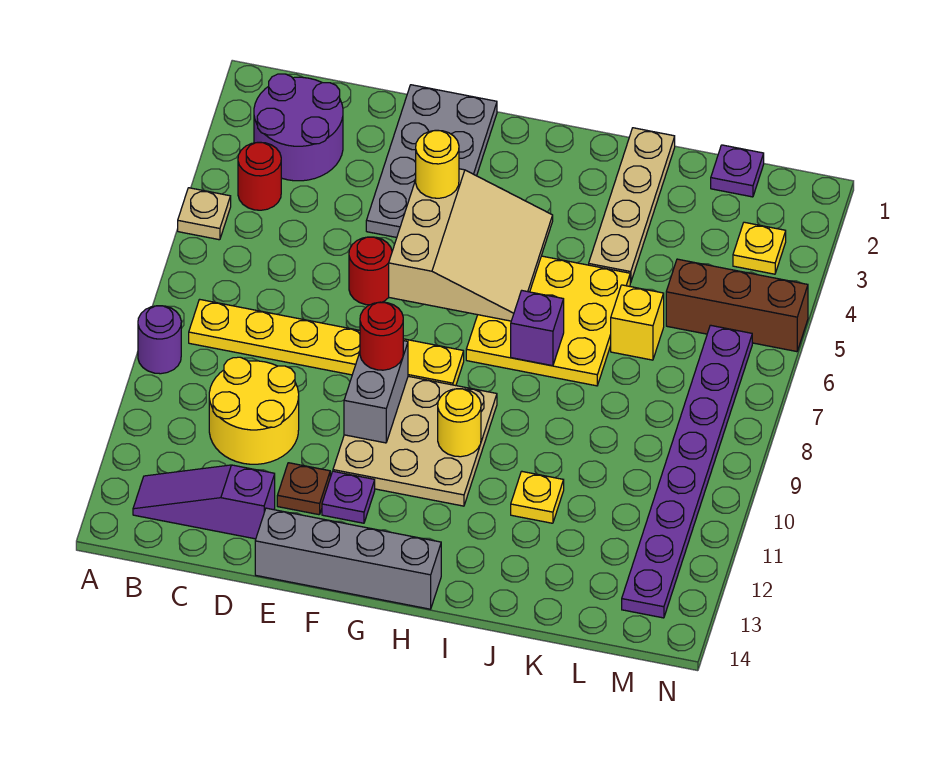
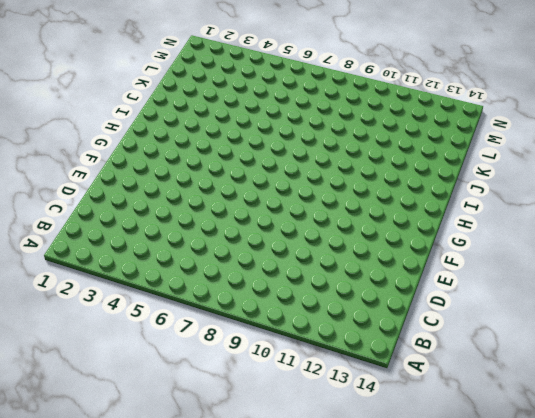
none -> tan plate A5 level 1
none -> purple round brick A9 level 1
none -> purple round brick B2:C3 level 1

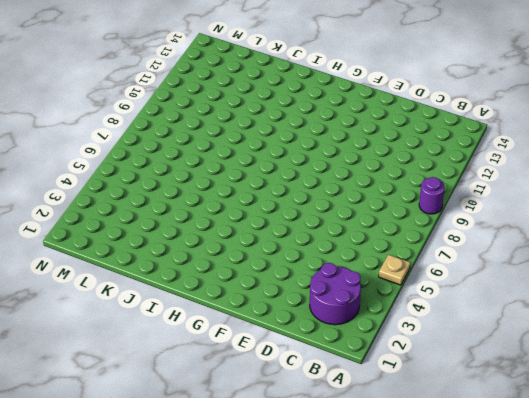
none -> red round brick B4 level 1
none -> yellow plate B8:G8 level 1
none -> purple slope B13:D13 level 1 top D

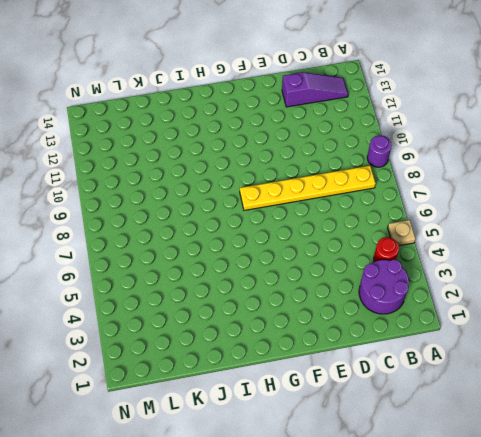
none -> yellow round brick C10:D11 level 1
none -> grey plate E1:F4 level 1
none -> red round brick E6 level 1

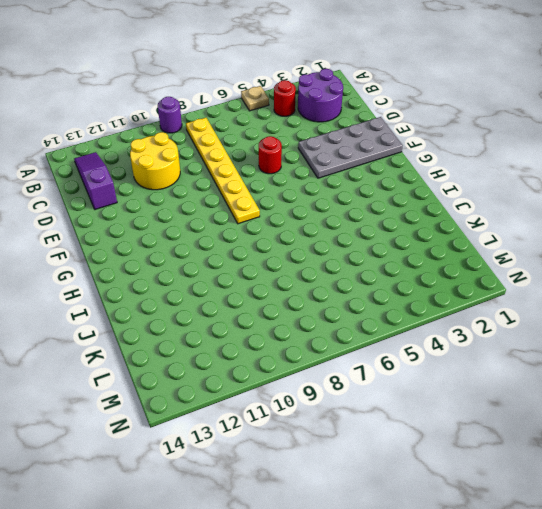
none -> brown plate E12 level 1
none -> grey brick E14:H14 level 1
none -> tan plate F9:H11 level 1

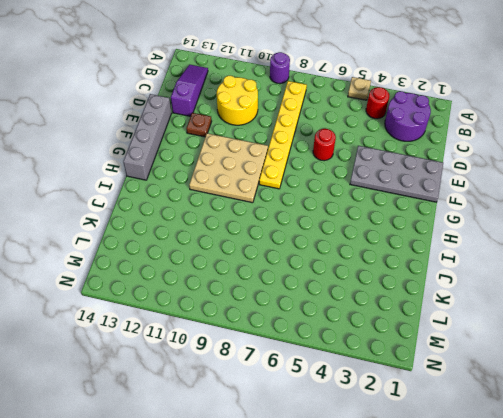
none -> purple plate F12 level 1
none -> yellow plate H5:J7 level 1
none -> tan plate J1:J4 level 1

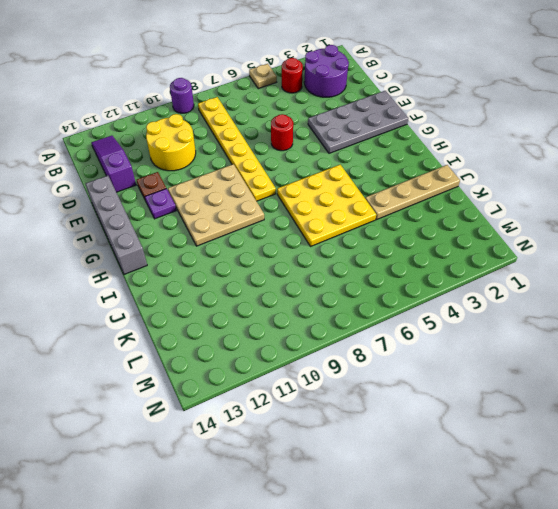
none -> yellow plate J11 level 1
none -> yellow brick K6 level 1
none -> purple plate L1 level 1

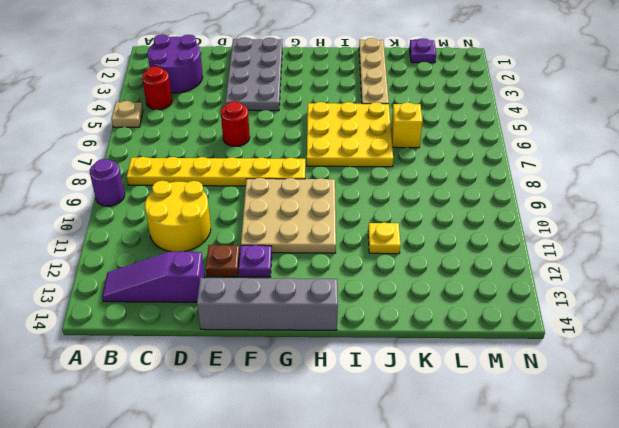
none -> brown brick L5:N5 level 1
none -> yellow plate M3 level 1
none -> purple plate M6:M13 level 1

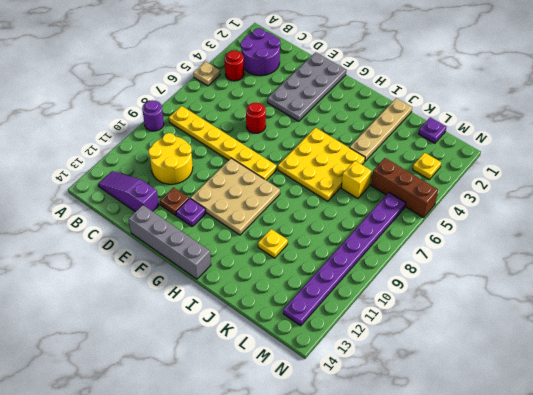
none -> tan slope F4:H6 level 2 top F
none -> grey brick F9:F10 level 2
none -> yellow round brick H10 level 2

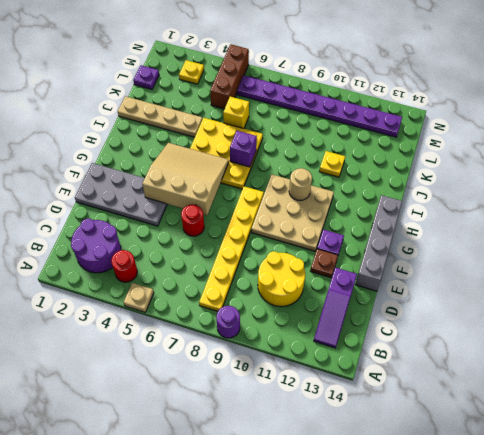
tan round brick H10 level 2 -> yellow round brick H10 level 2
none -> grey brick F9:F10 level 2
none -> yellow round brick F4 level 3
none -> red round brick F9 level 3

